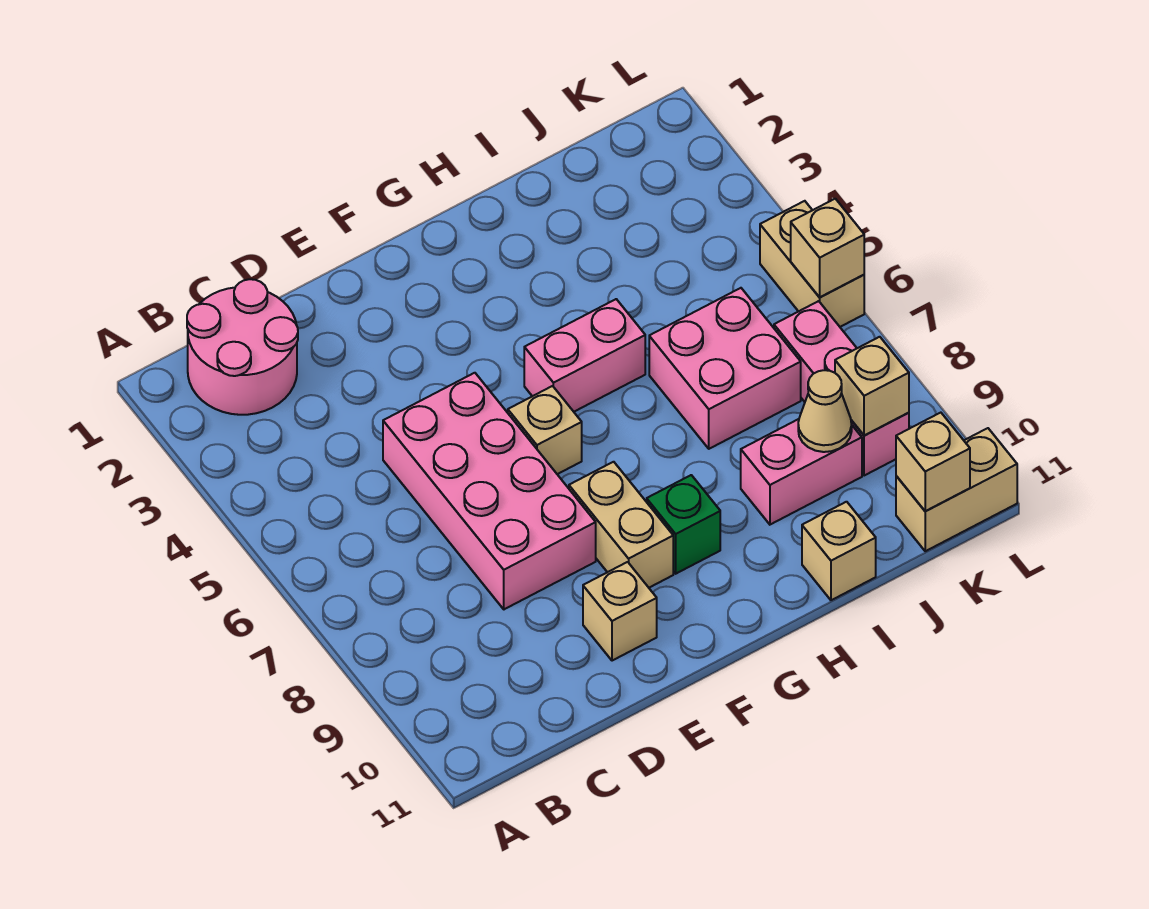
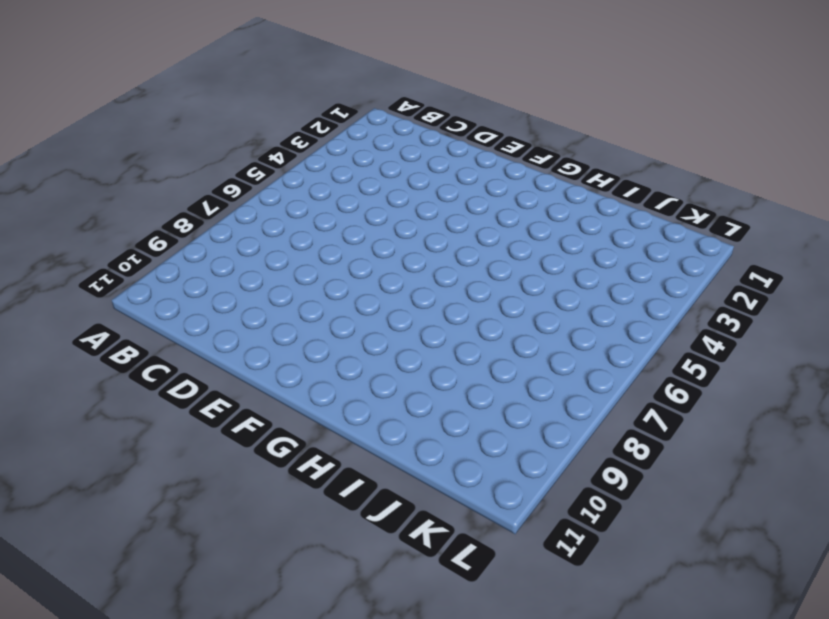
none -> pink round brick B1:C2 level 1
none -> pink brick D5:E8 level 1
none -> tan brick E10 level 1

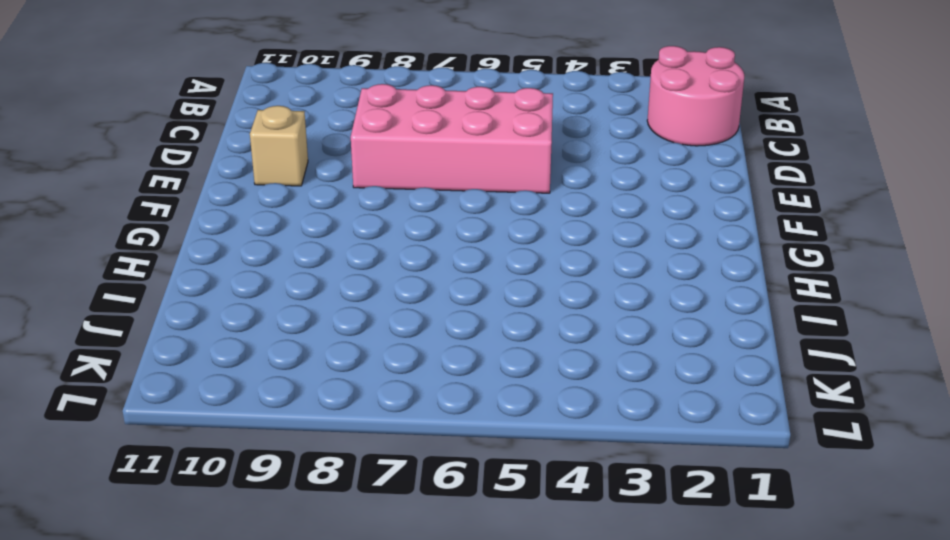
none -> tan brick F6 level 1
none -> tan brick F8:F9 level 1
none -> pink brick G5:H5 level 1

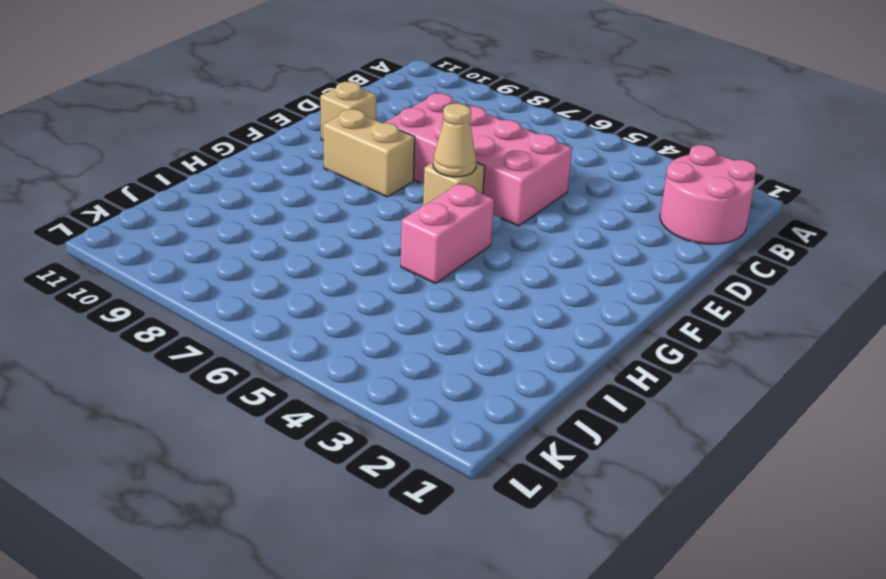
tan cone F6 level 2 -> tan cone J9 level 2
none -> green brick G9 level 1
none -> pink brick I6:J7 level 1
none -> pink brick I9:J9 level 1

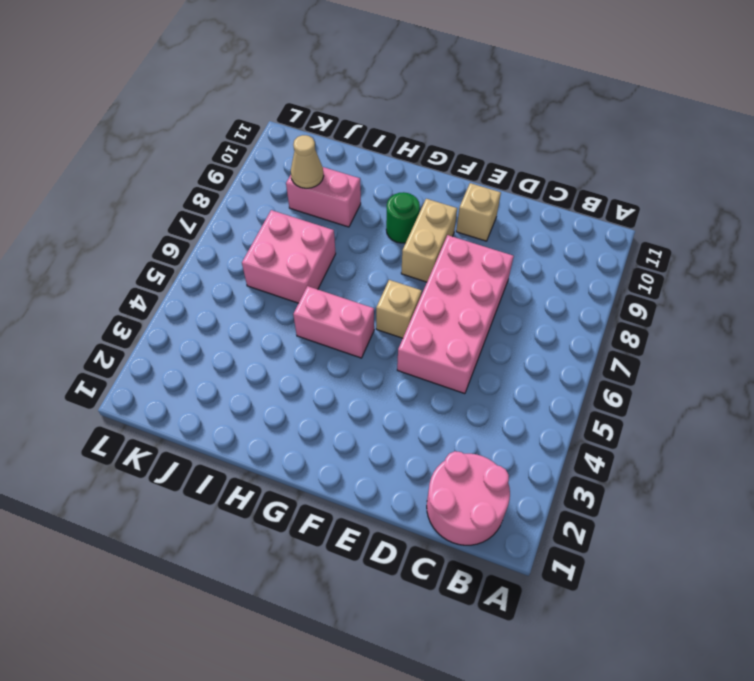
green round brick G9 level 1 -> green brick G9 level 1
none -> tan brick I11 level 1
none -> pink brick K7:K9 level 1
none -> tan brick K11:L11 level 1

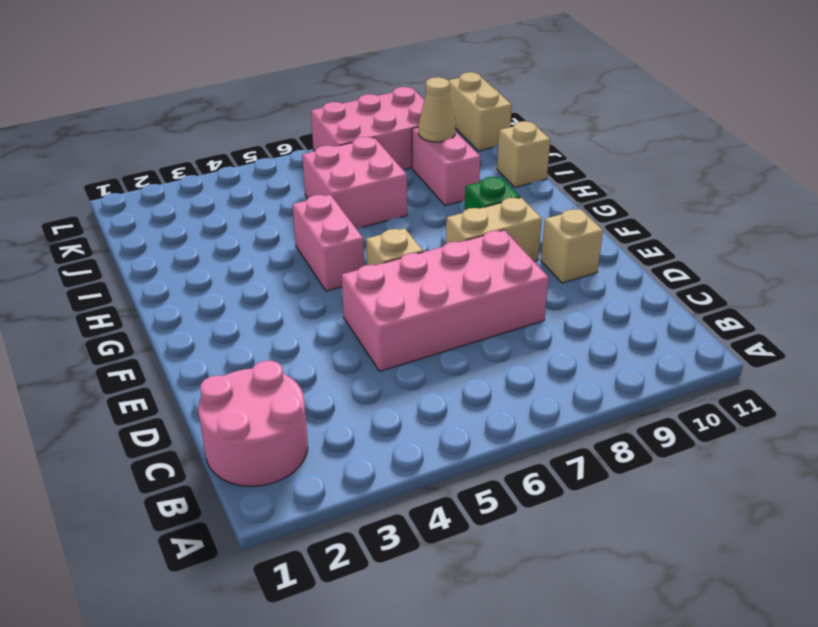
pink brick K7:L9 level 1 -> pink brick K7:K9 level 1
none -> tan brick L5:L6 level 1
none -> tan brick K9 level 2
none -> tan brick K11 level 2

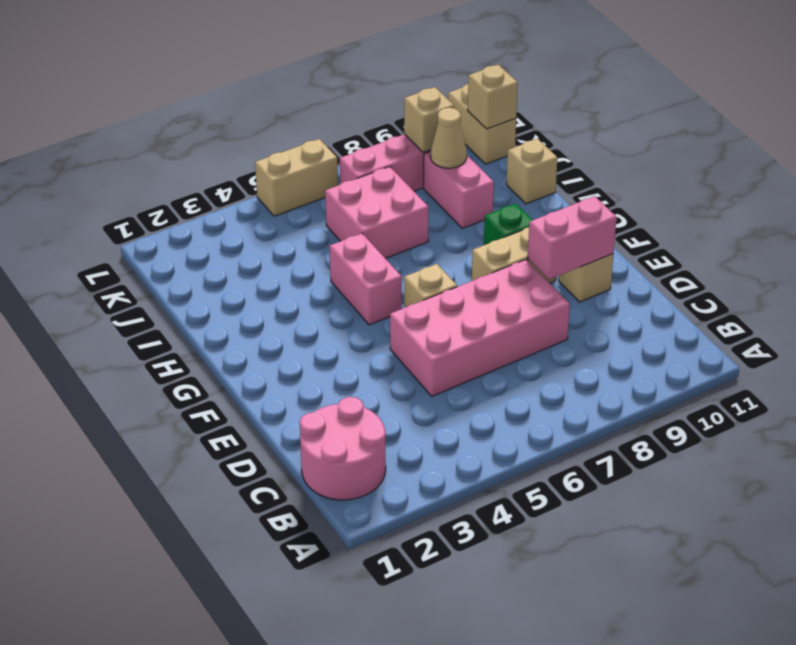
pink brick E9:E10 level 2 -> none
none -> tan brick L6 level 2

